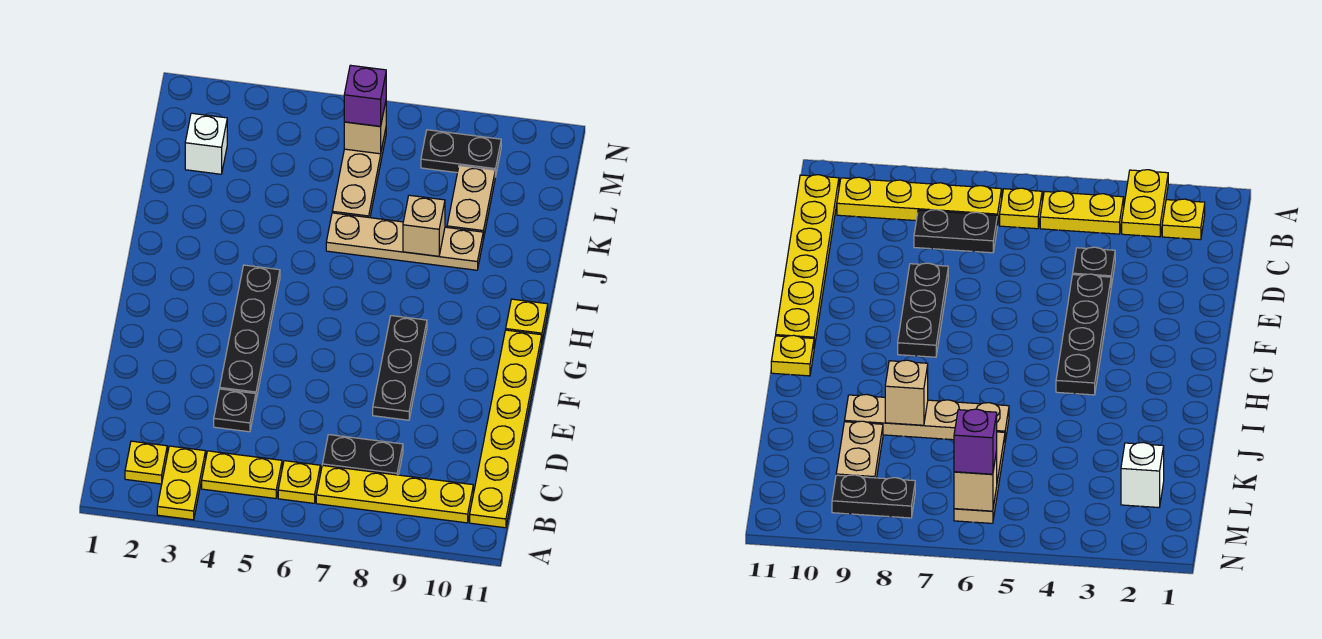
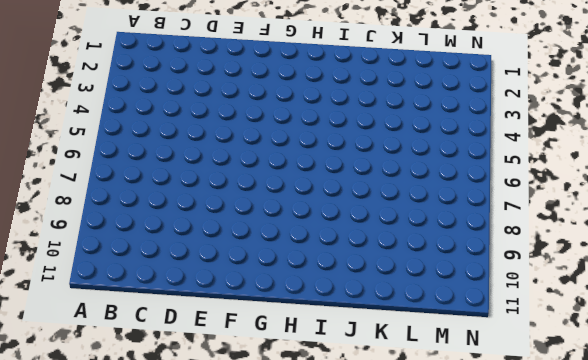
none -> yellow plate A3:B3 level 1
none -> yellow plate B2 level 1
none -> yellow plate B4:B5 level 1

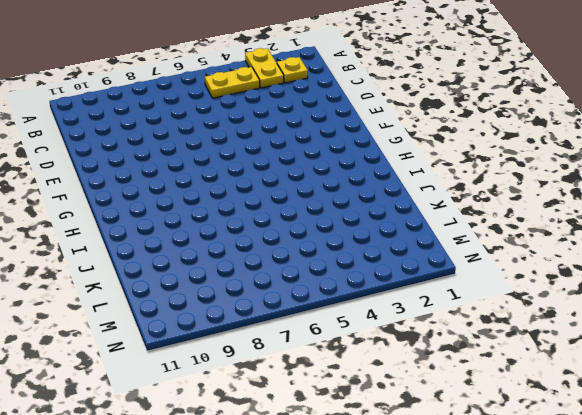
none -> yellow plate B6 level 1
none -> yellow plate B7:B10 level 1
none -> yellow plate B11:G11 level 1

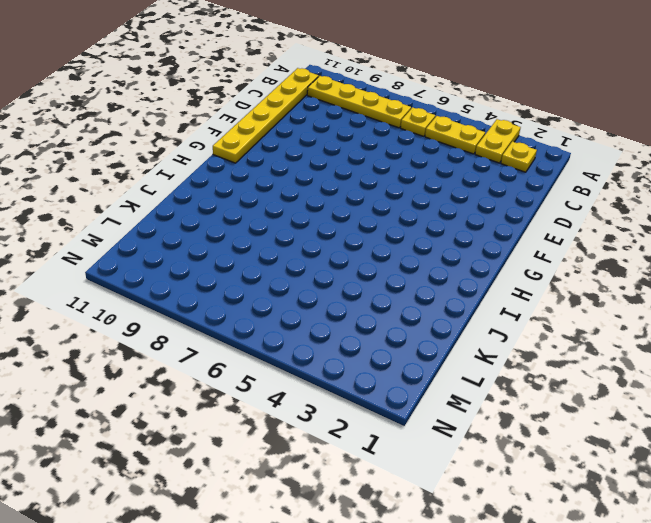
none -> black plate C7:C8 level 1
none -> black plate D4 level 1
none -> black plate E4:H4 level 1

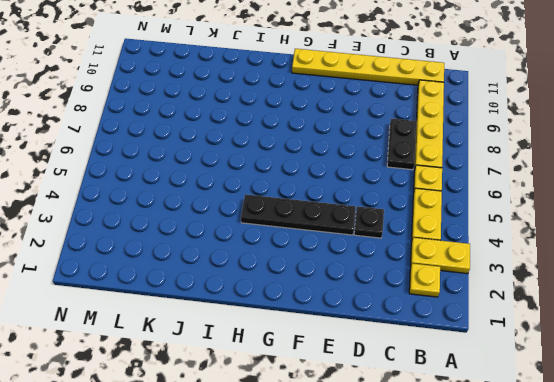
none -> black plate E8:G8 level 1
none -> yellow plate H11 level 1
none -> tan plate J6:J9 level 1

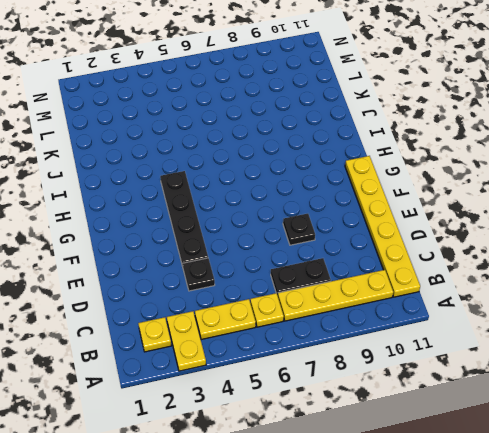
black plate E8 level 1 -> black plate E8:G8 level 1
none -> yellow plate H11 level 1
none -> tan plate J6:J9 level 1
none -> tan plate K6:M6 level 1

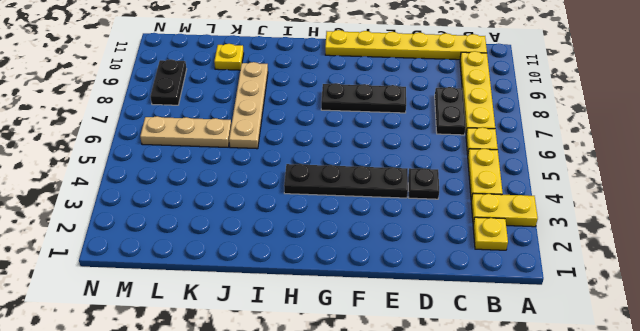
yellow plate K10 level 1 -> yellow plate H11 level 1
none -> tan plate K9:L9 level 1
none -> white brick L2 level 1
none -> tan brick J8 level 2

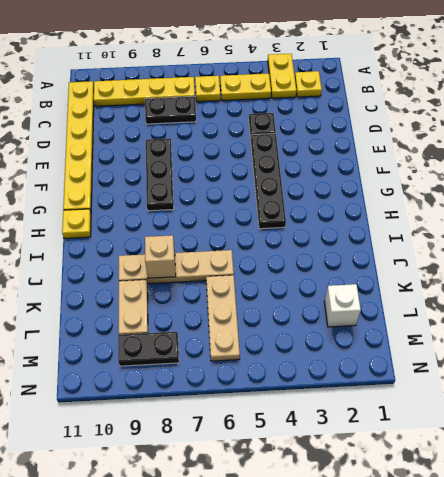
none -> tan brick M6 level 2
none -> purple brick M6 level 3

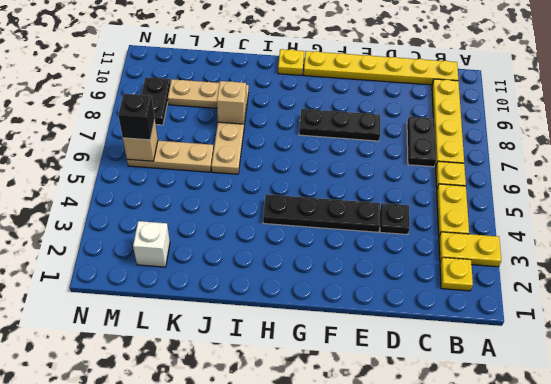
black brick M6 level 3 -> purple brick M6 level 3

